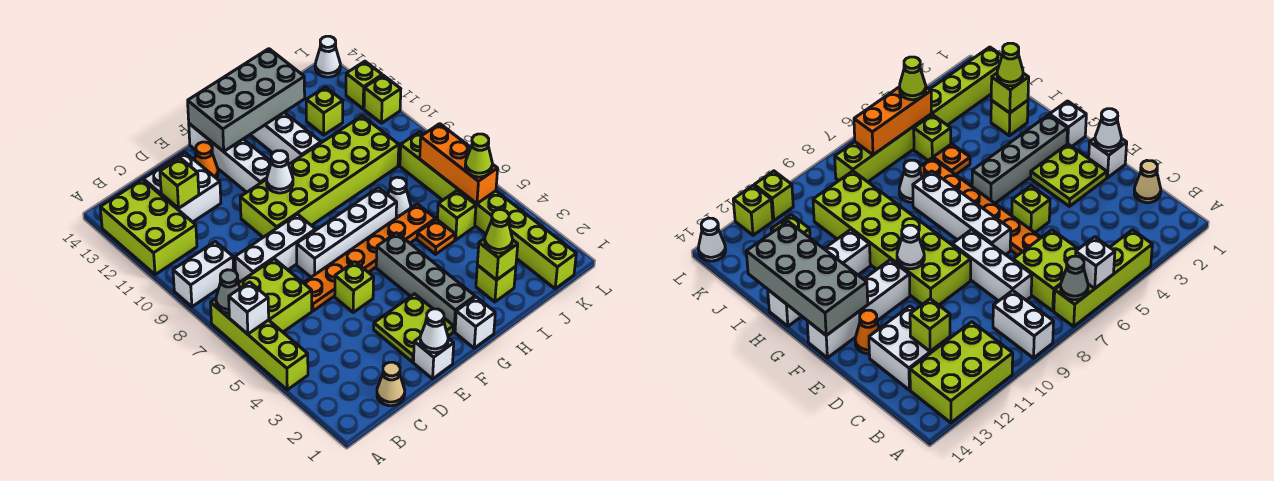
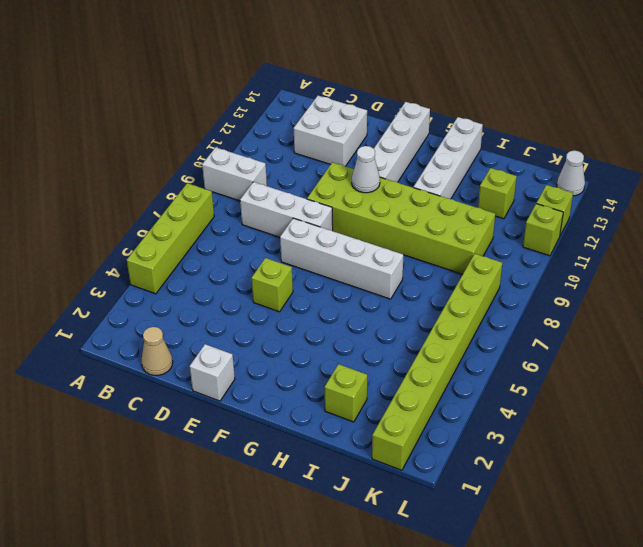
none -> lime brick A11:B13 level 1
none -> lime brick B6:C7 level 1
none -> orange plate D6:I6 level 1
none -> lime plate E2:F3 level 1

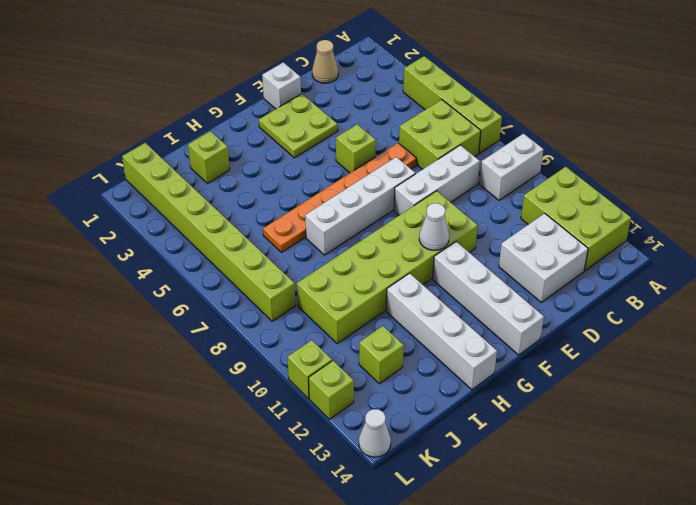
none -> orange cone E13 level 1
none -> white brick G1 level 1
none -> grey brick G2:G5 level 1
none -> orange plate I5 level 1

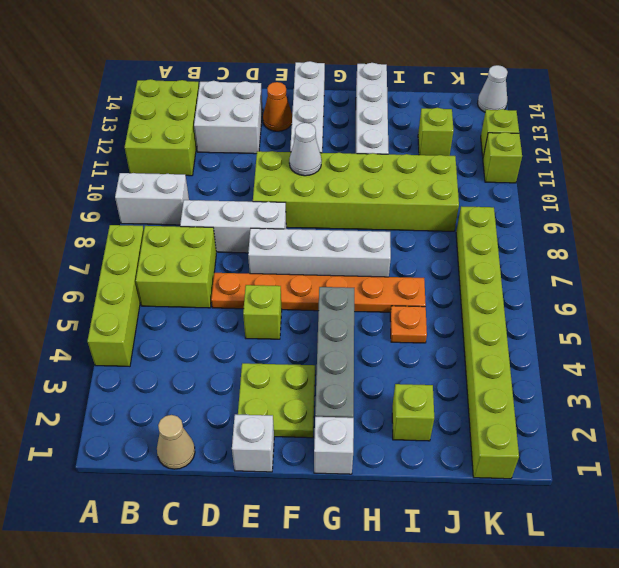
none -> white cone I7 level 1
none -> lime brick J5 level 1
none -> white brick A6 level 2
none -> grey cone A7 level 2

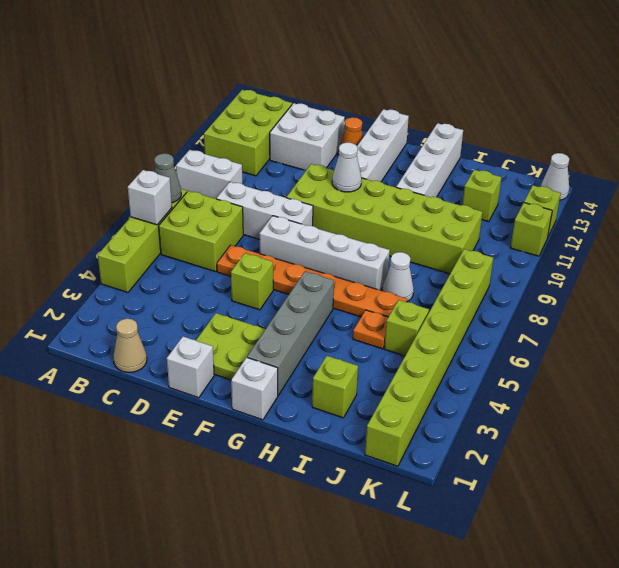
none -> lime brick C12 level 2
none -> white cone E1 level 2
none -> grey brick F13:I14 level 2
none -> lime brick I2 level 2

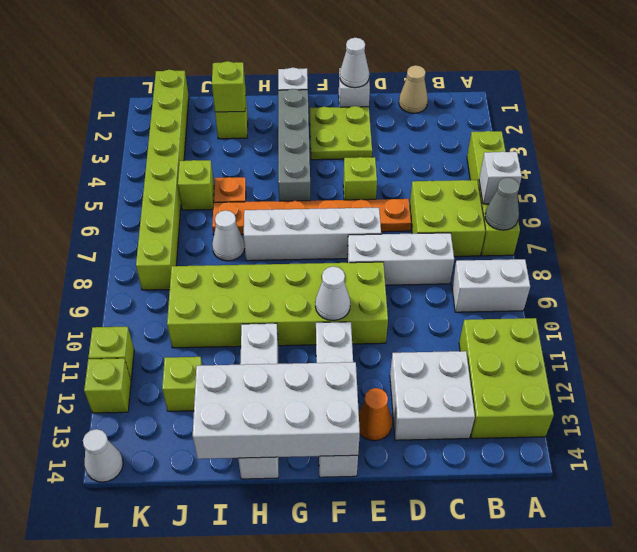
white brick F13:I14 level 2 -> grey brick F13:I14 level 2
none -> lime brick C12 level 2
none -> orange brick K5:K7 level 2
none -> lime cone I2 level 3
none -> lime cone K5 level 3

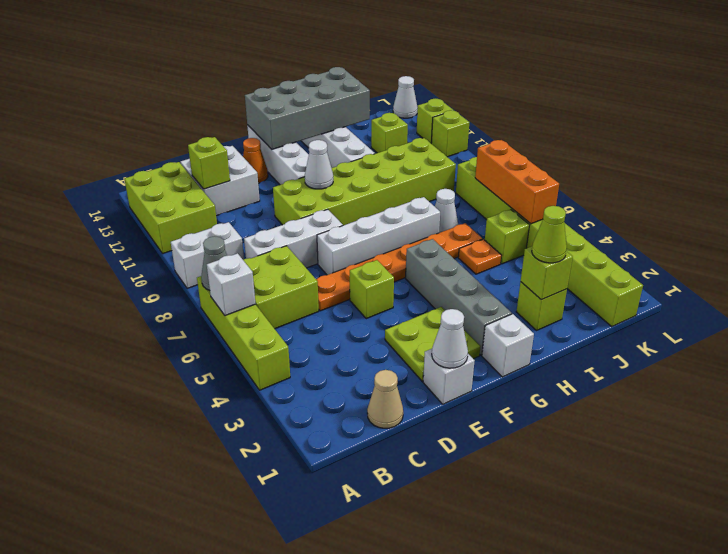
none -> lime cone K5 level 3

